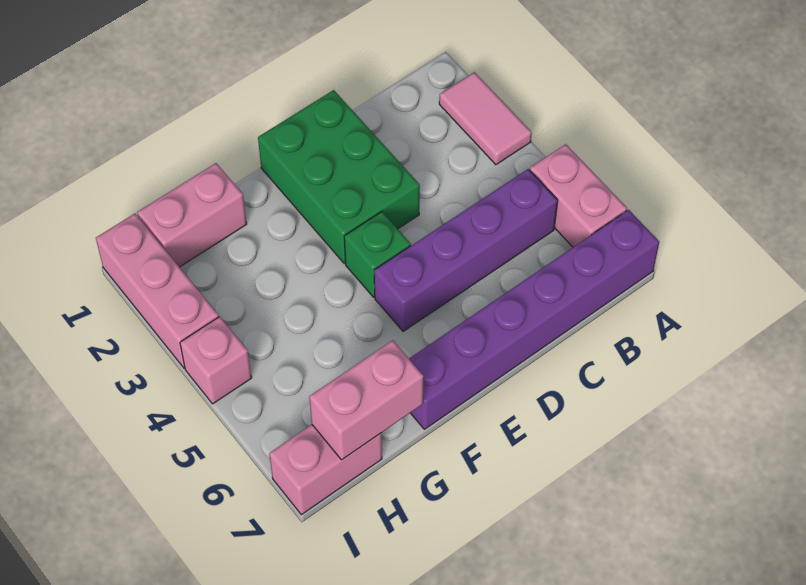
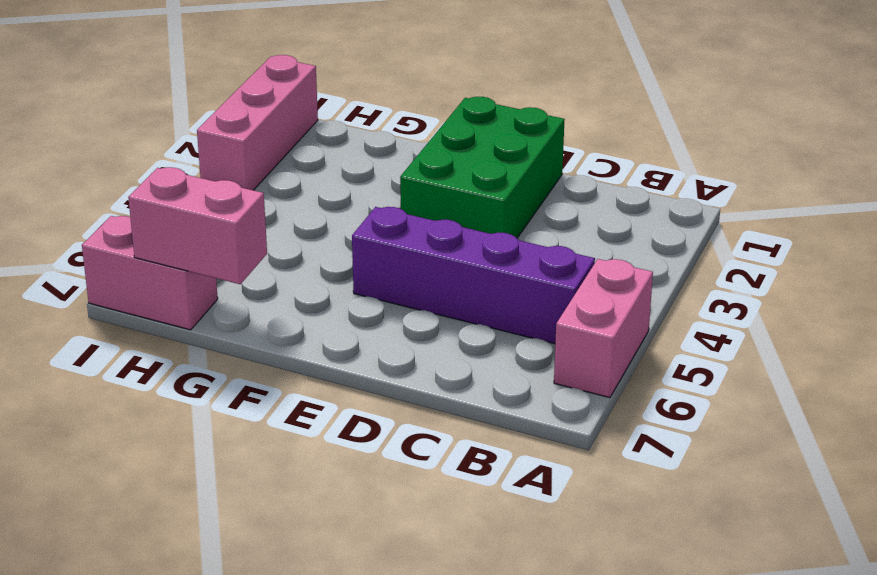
none -> pink tile A2:A3 level 1
none -> purple brick A7:F7 level 1

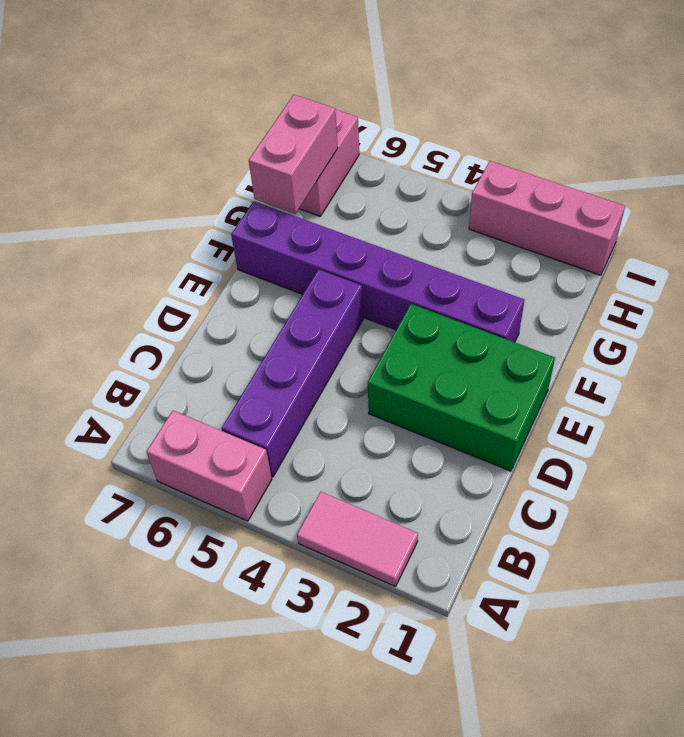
purple brick F2:F7 level 1 -> purple brick A7:F7 level 1
none -> green brick E4 level 1
none -> pink brick G1:H1 level 1

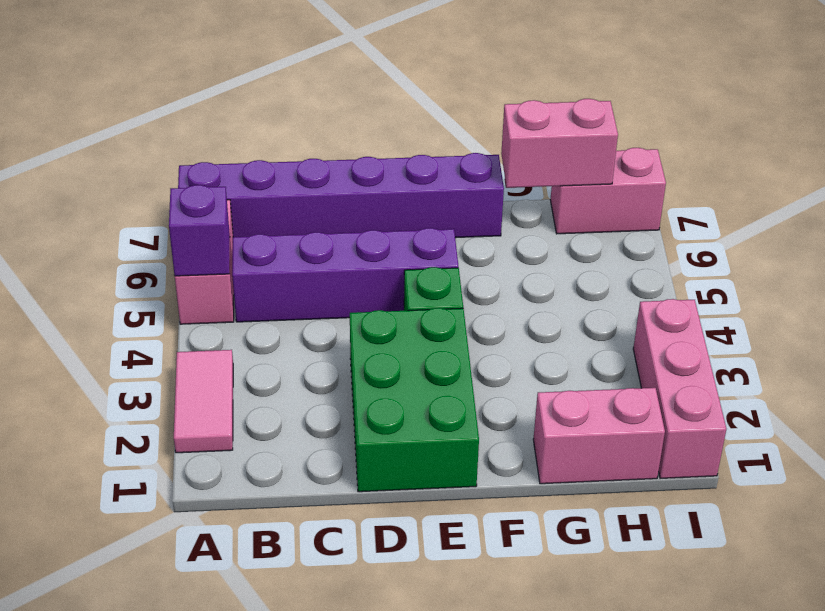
purple brick A5 level 2 -> none
none -> pink brick I4 level 1

